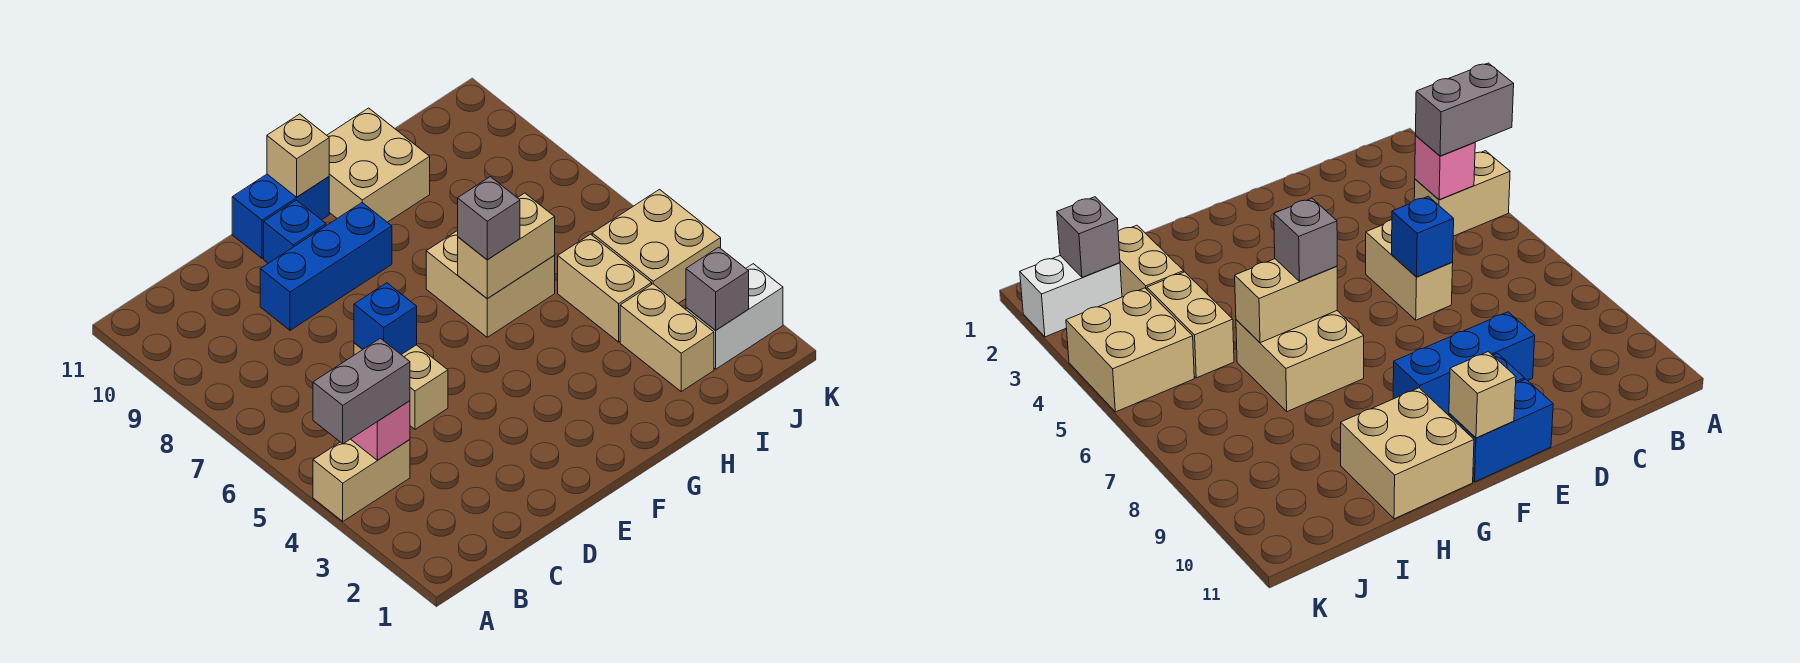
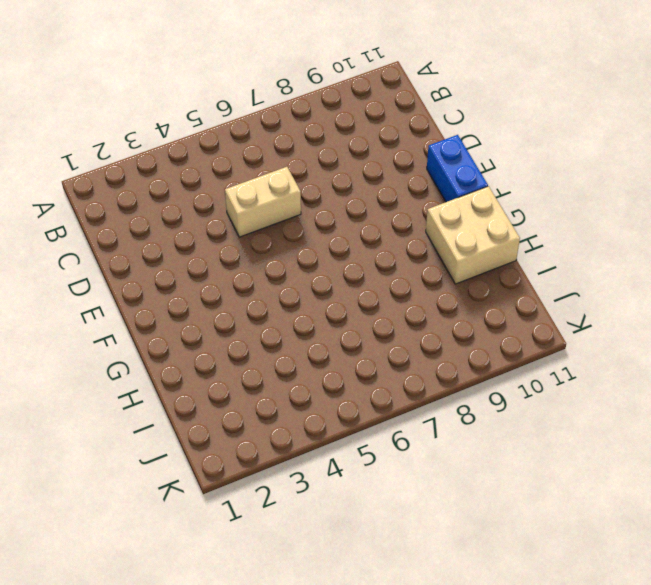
none -> tan brick A4:B4 level 1
none -> blue brick D9:F9 level 1
none -> blue brick E10 level 1

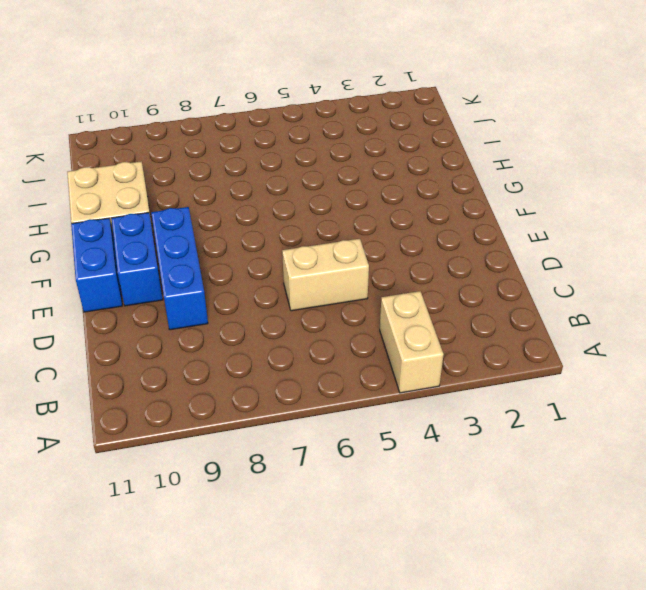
blue brick E10:F10 level 1 -> blue brick E10 level 1
none -> tan brick G6:H7 level 1
none -> tan brick I2:I3 level 1
none -> tan brick I4:I5 level 1

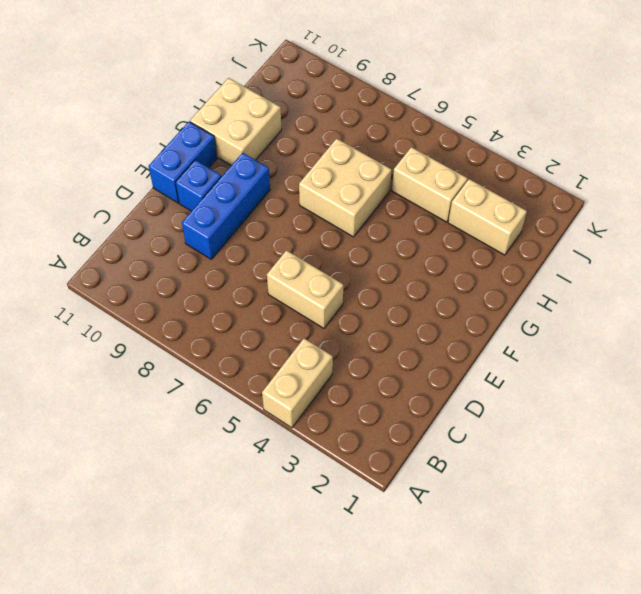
none -> white brick J2:K2 level 1
none -> tan brick J4:K5 level 1
none -> pink brick B4 level 2

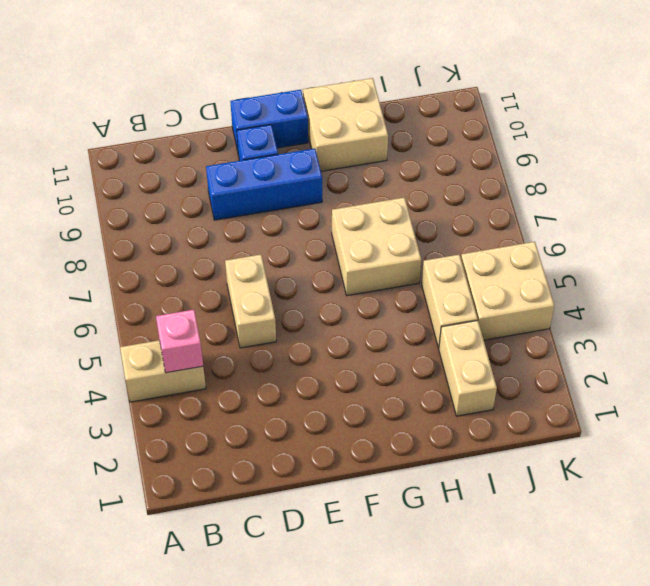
none -> white brick J2:K2 level 1
none -> blue brick D6 level 2
none -> tan brick F11 level 2

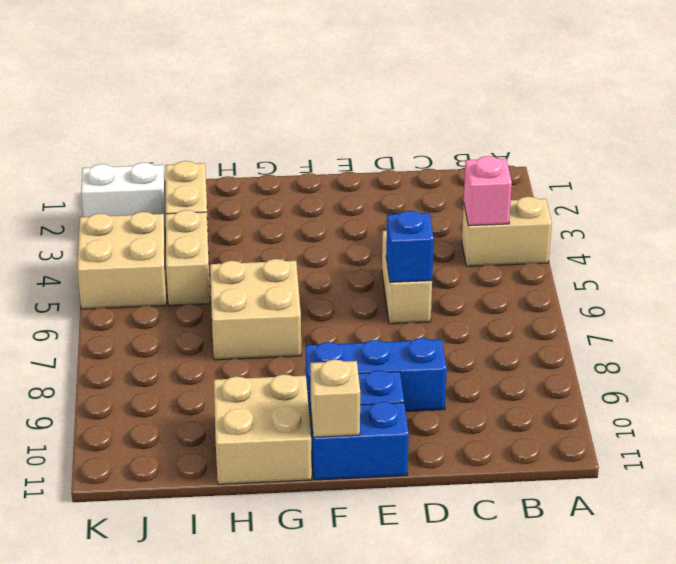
none -> tan brick G6:H6 level 2
none -> grey brick J2 level 2
none -> grey brick A4:B4 level 3

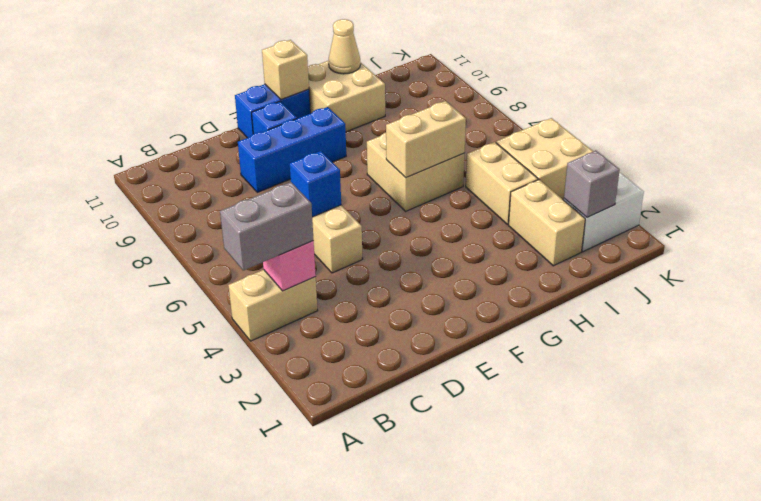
tan cone H11 level 2 -> none
none -> grey brick G6 level 3

